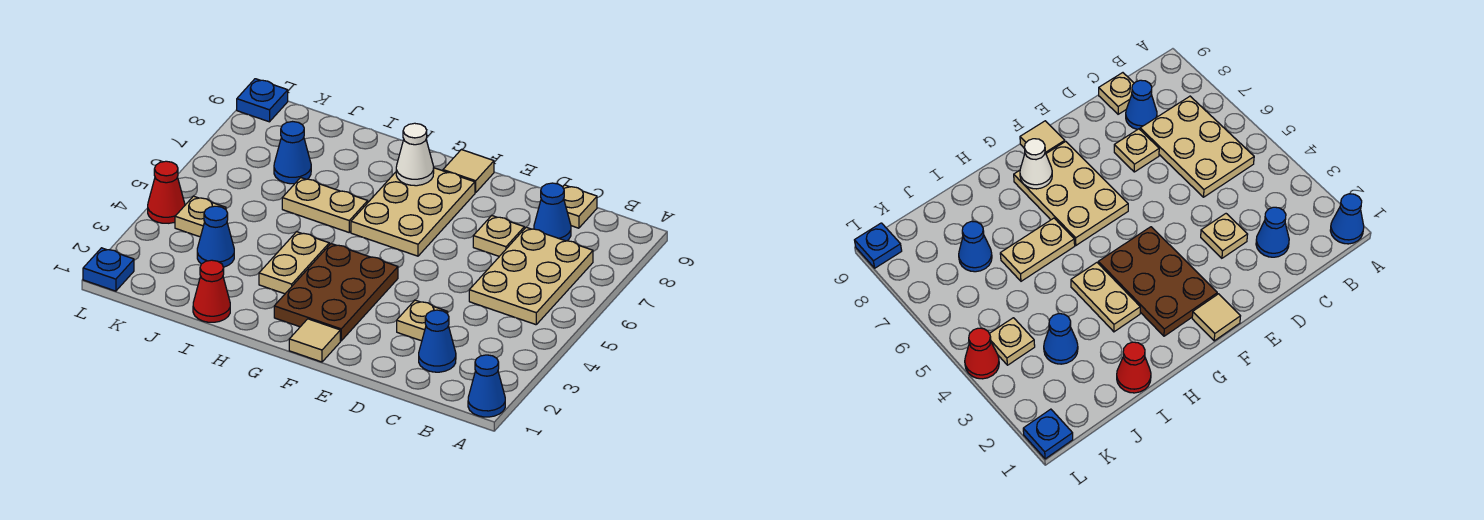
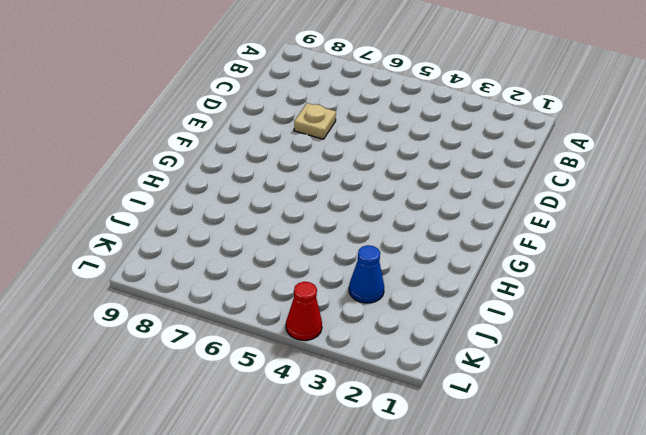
none -> blue cone A1 level 1
none -> tan plate B5:C7 level 1
none -> blue cone C2 level 1

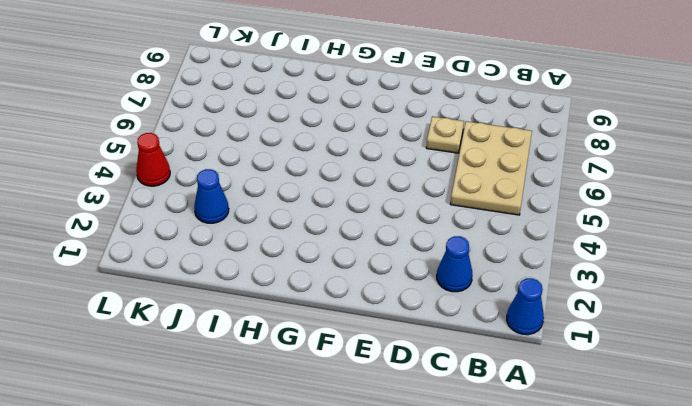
none -> blue cone C8 level 1
none -> tan plate C9 level 1
none -> tan plate D3 level 1

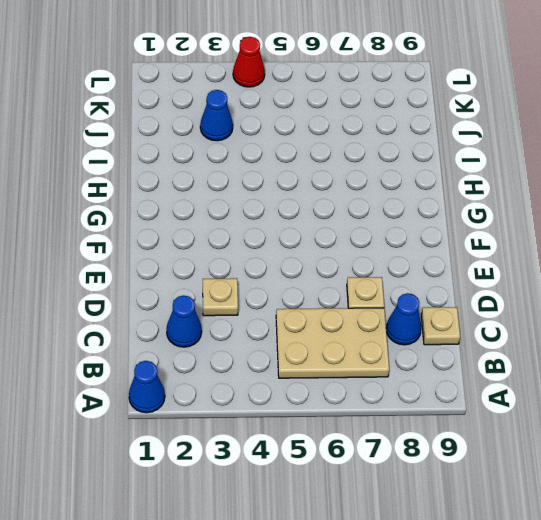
none -> tan tile F1 level 1
none -> brown plate F2:G4 level 1
none -> tan plate F6:G8 level 1

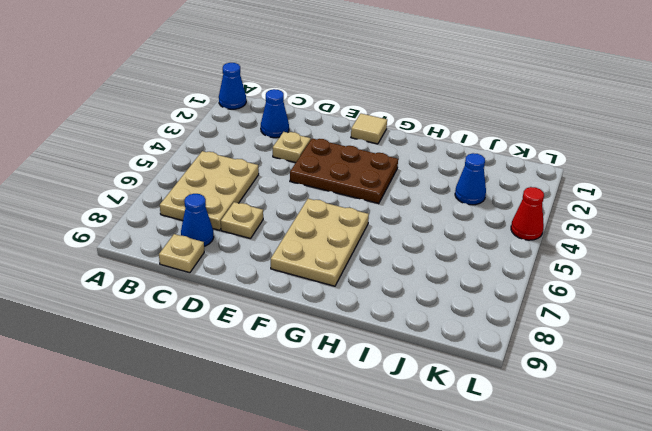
brown plate E3:G4 level 1 -> brown plate F2:G4 level 1
none -> tan tile F9 level 1
none -> tan plate H3:H4 level 1
none -> tan plate H6:I6 level 1

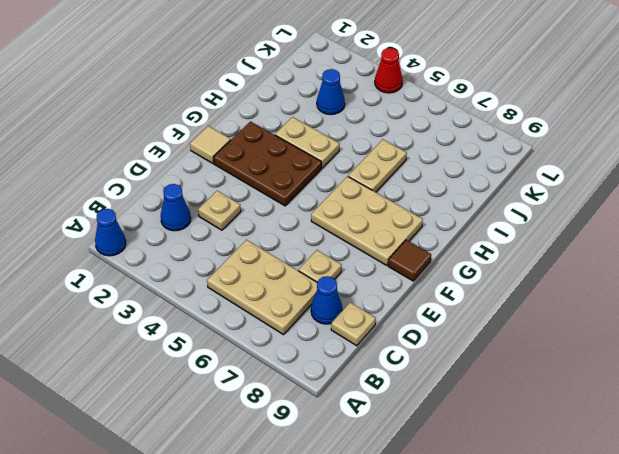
brown tile F9 level 1 -> tan tile F9 level 1
none -> red cone I1 level 1
none -> blue cone J7 level 1
none -> tan plate K4 level 1

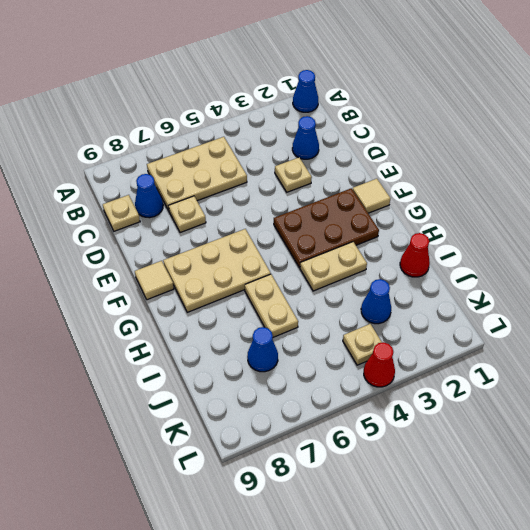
none -> blue plate L1 level 1
none -> blue plate L9 level 1
none -> white cone G8 level 2

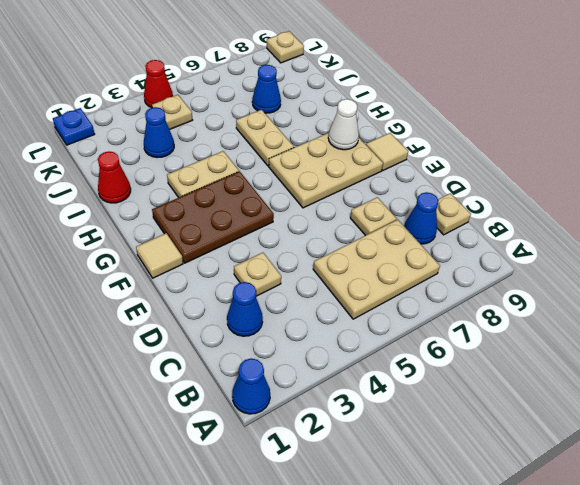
tan plate L9 level 1 -> blue plate L9 level 1

